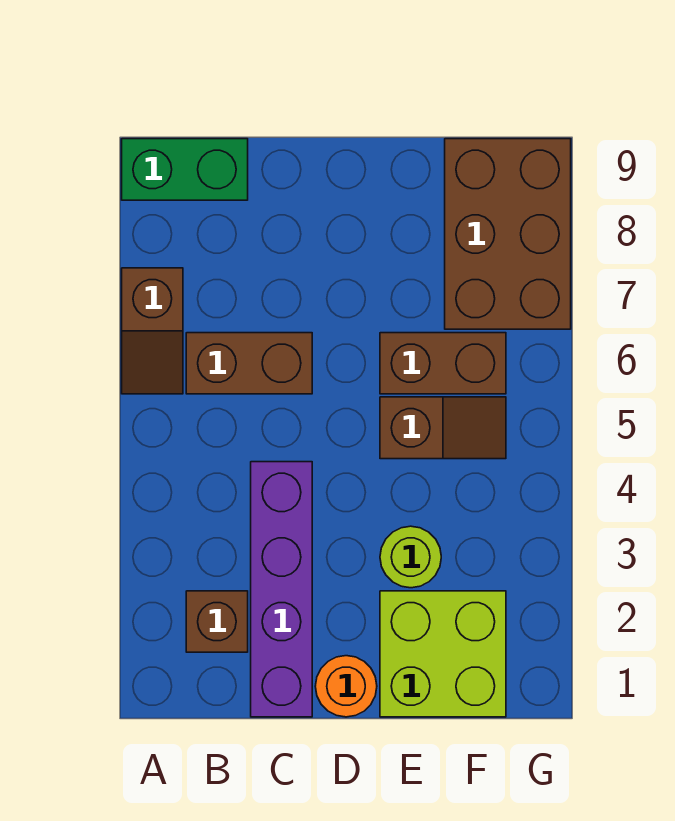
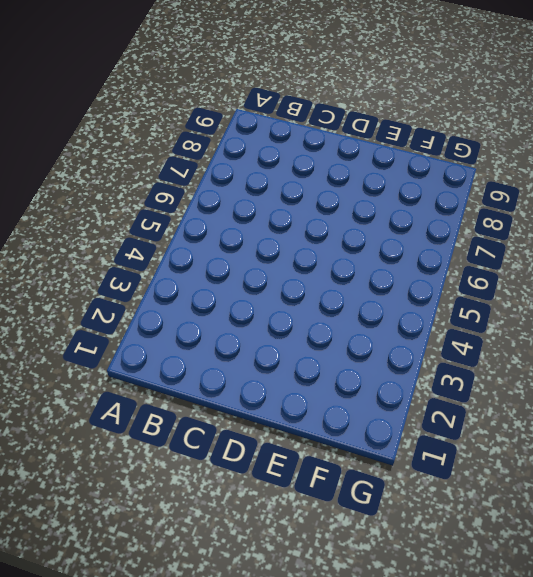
none -> brown slope A6:A7 level 1 top 7
none -> green brick A9:B9 level 1

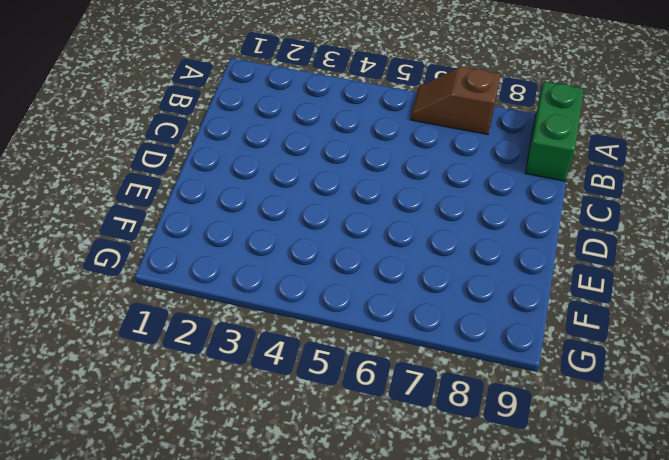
none -> brown brick B2 level 1
none -> brown brick B6:C6 level 1

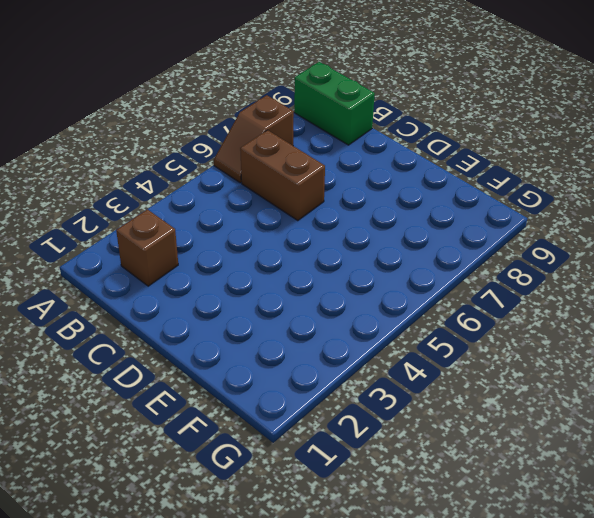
none -> purple brick C1:C4 level 1
none -> orange round brick D1 level 1

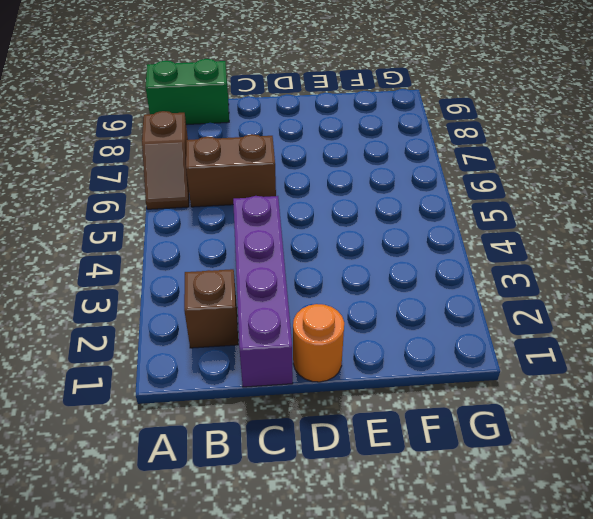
none -> lime brick E1:F2 level 1
none -> lime round brick E3 level 1

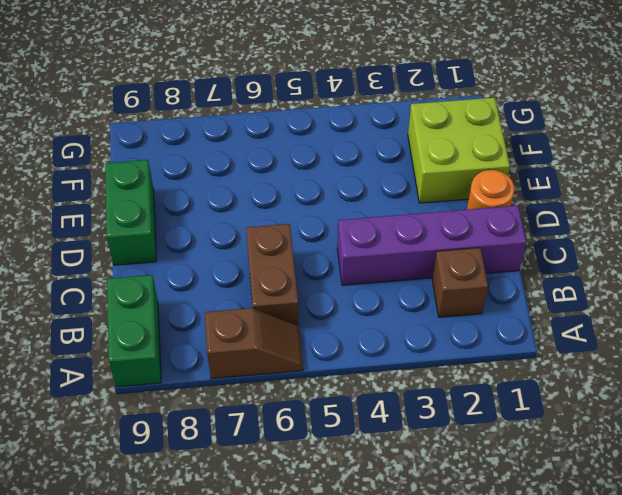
green brick D9:E9 level 1 -> none
none -> lime round brick E3 level 1
none -> brown slope E5:F5 level 1 top E

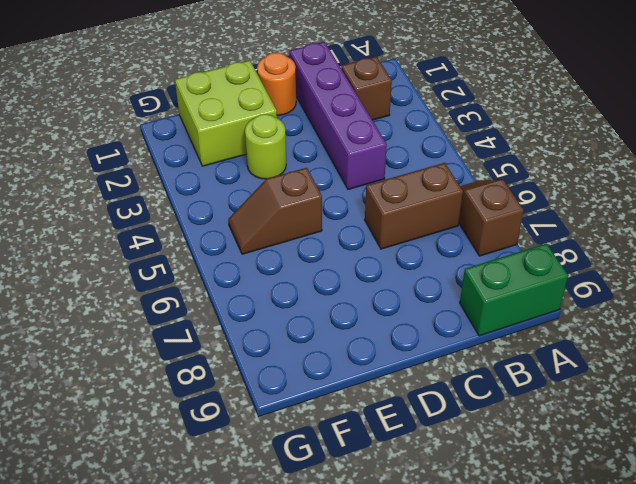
none -> brown brick E6:F6 level 1
none -> brown brick F7:G9 level 1

